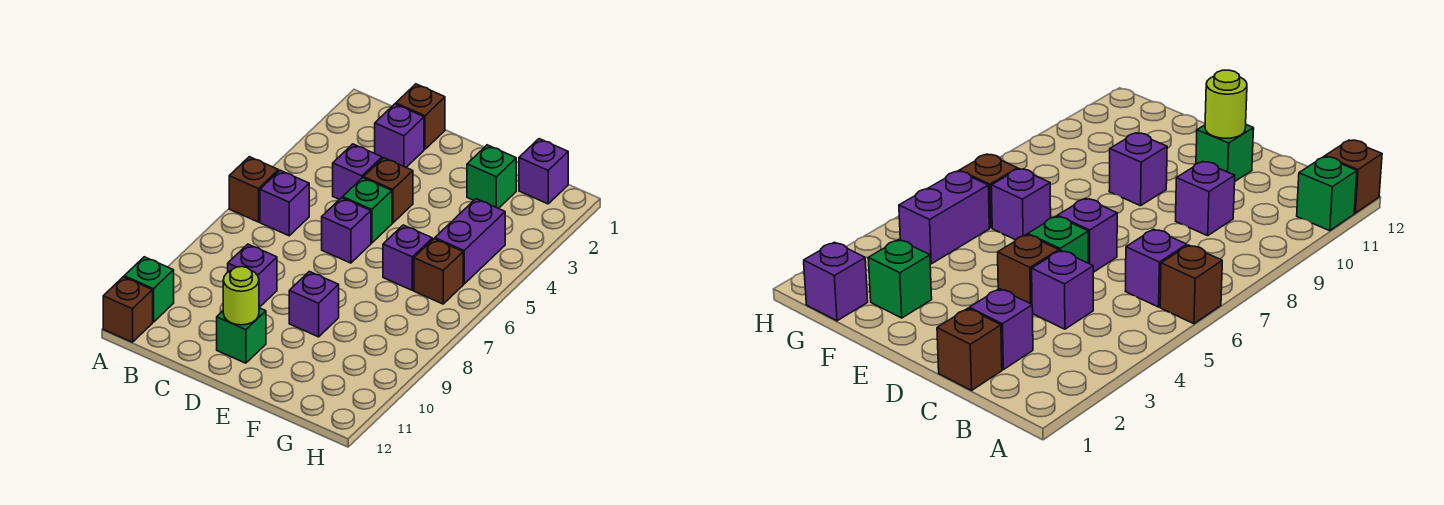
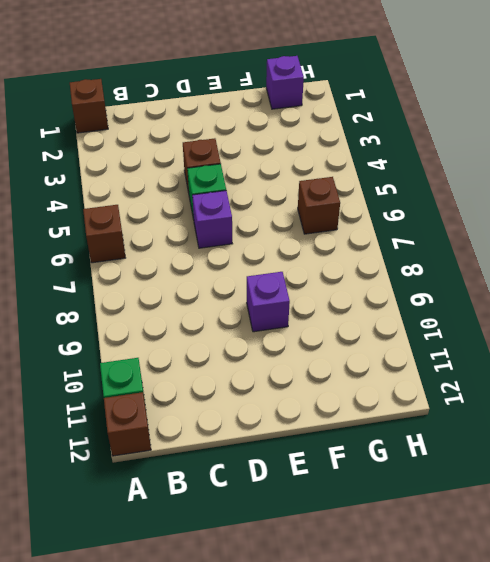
brown brick A1 level 1 -> brown brick C1 level 1
none -> purple brick B6 level 1
none -> purple brick C2 level 1
none -> purple brick C4 level 1

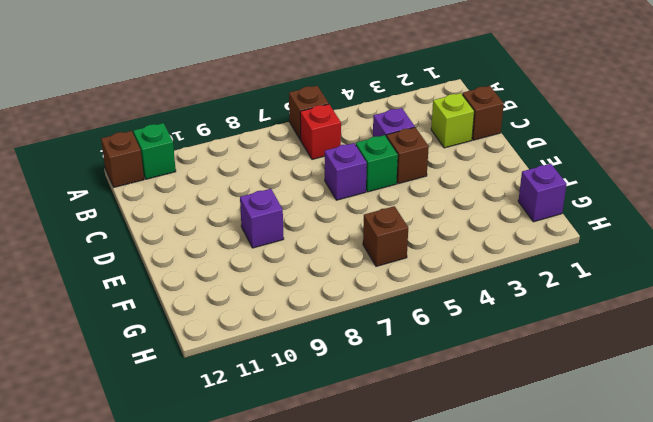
red brick B6 level 1 -> purple brick B6 level 1
lime brick C2 level 1 -> purple brick C2 level 1
none -> purple brick C9 level 1
none -> green brick D11 level 1
none -> green brick F2 level 1

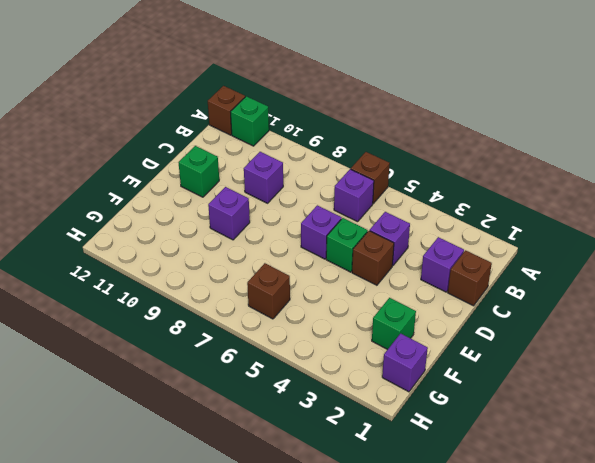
none -> purple brick F6 level 1
none -> purple brick G4:G5 level 1
none -> lime round brick D11 level 2

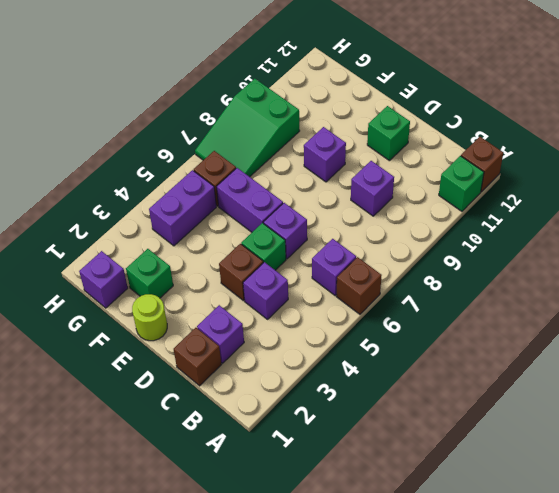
lime round brick E1 level 1 -> lime round brick D11 level 2
purple brick E6:F6 level 1 -> purple brick F6 level 1
green slope G7:H9 level 1 top 9 -> none

